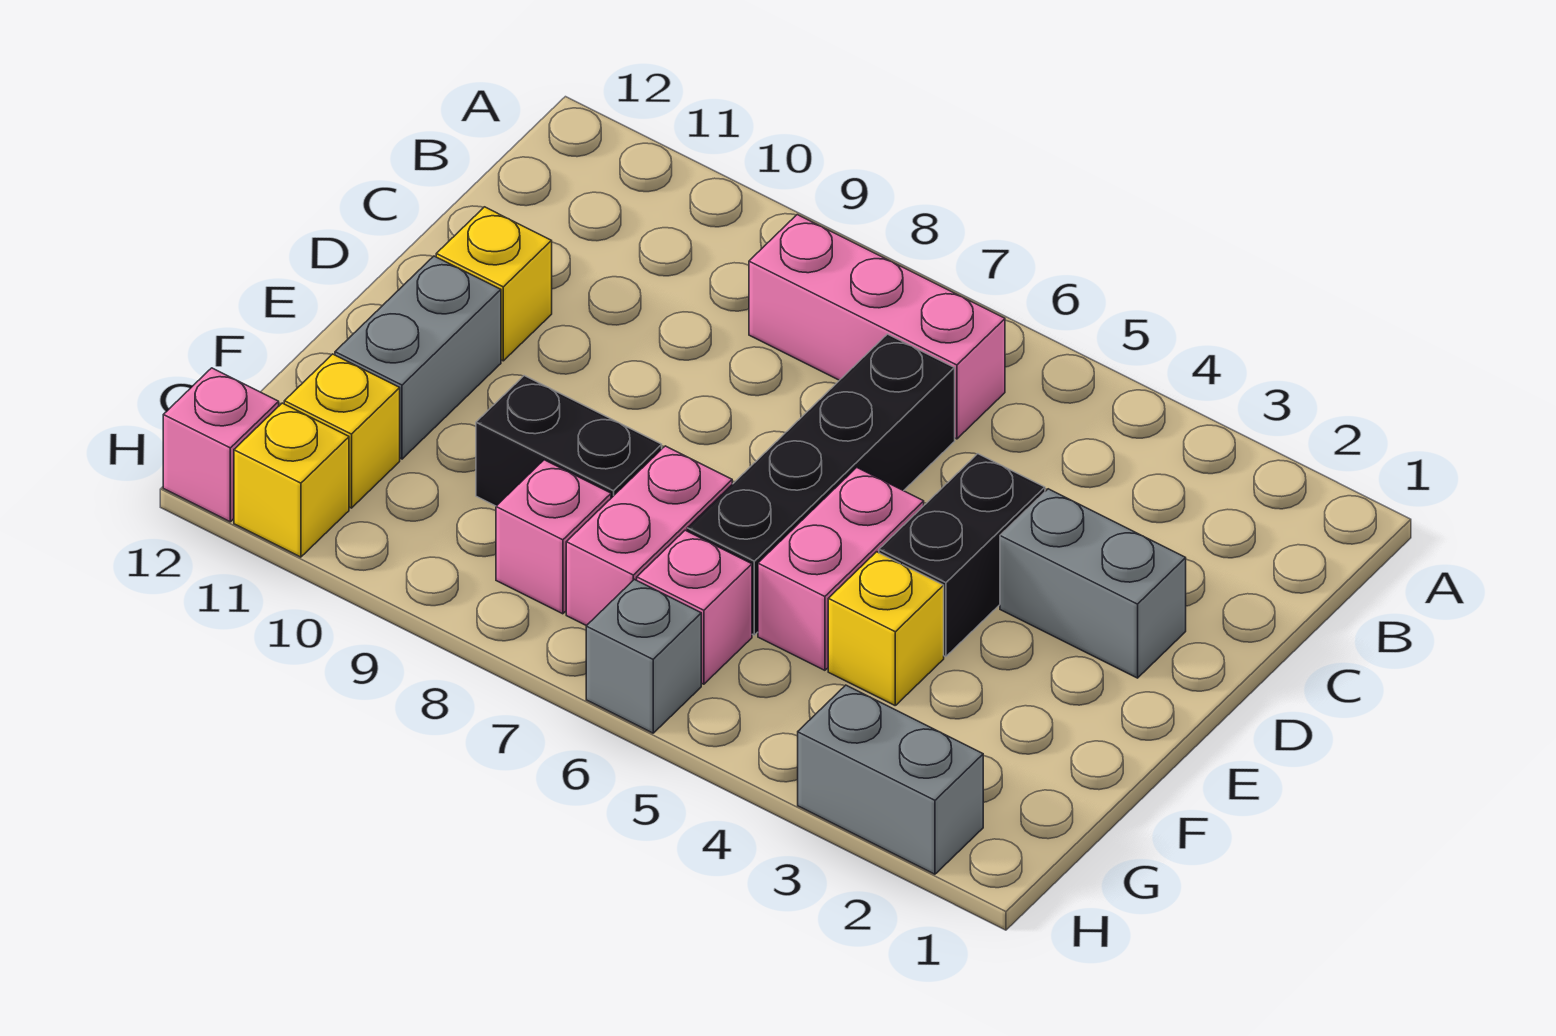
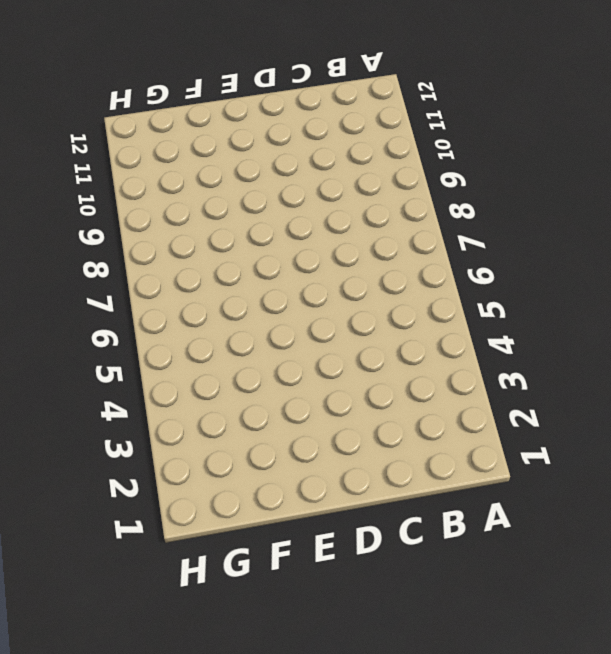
none -> pink brick B6:B8 level 1
none -> black brick C6:F6 level 1
none -> grey brick D2:D3 level 1

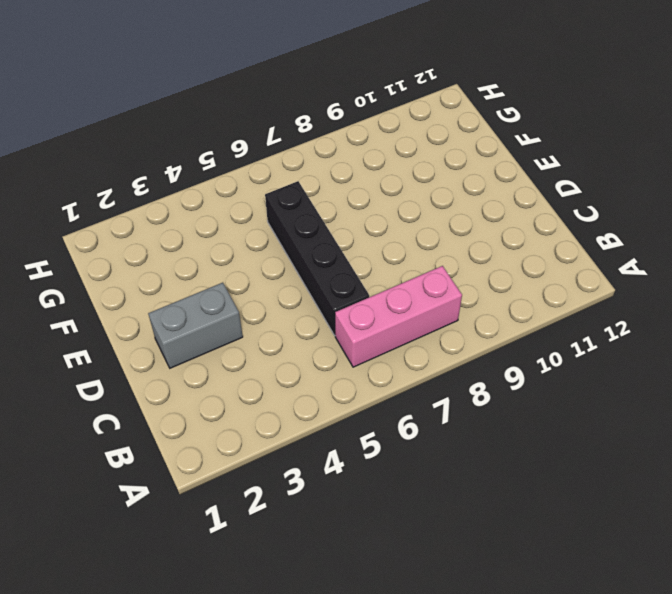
none -> black brick D4:E4 level 1
none -> yellow brick D11 level 1
none -> pink brick E5:F5 level 1

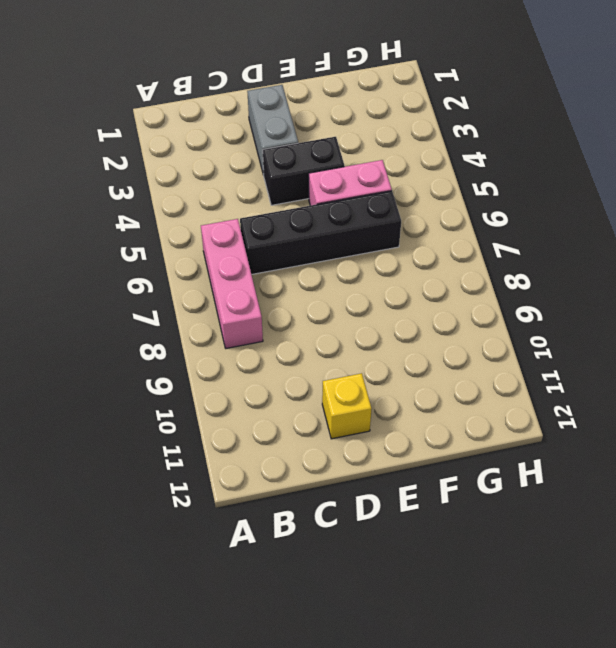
none -> grey brick E11:F11 level 1
none -> yellow brick F4 level 1
none -> pink brick F7:G7 level 1

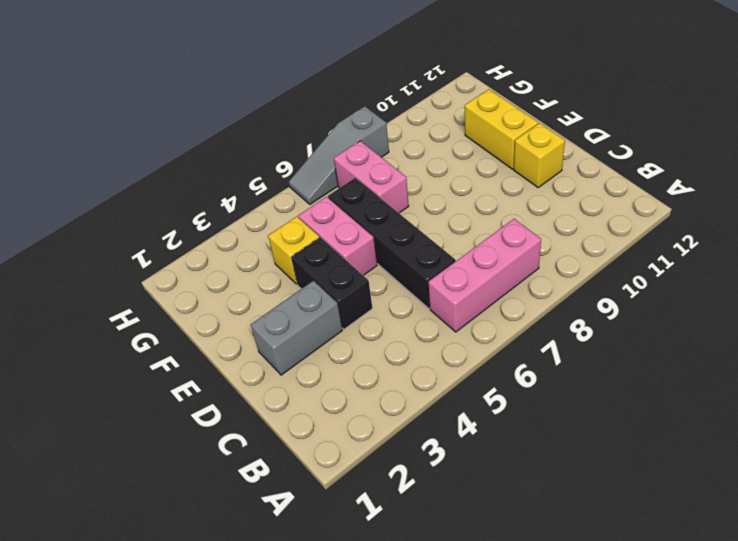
yellow brick E11:F11 level 1 -> grey brick E11:F11 level 1
grey slope H6:H8 level 1 top 8 -> grey brick H6 level 1
none -> black brick F8:F9 level 1
none -> pink brick G6 level 1
none -> pink brick G8 level 1

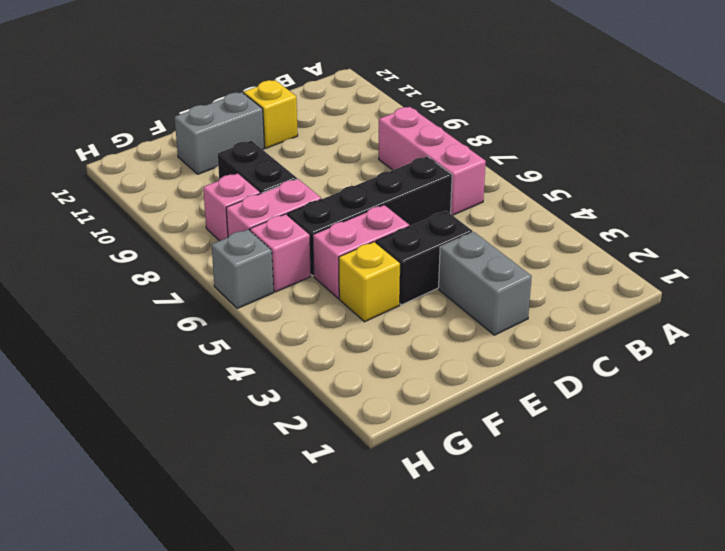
none -> yellow brick G11 level 1
none -> grey brick H2:H3 level 1
none -> yellow brick H11 level 1

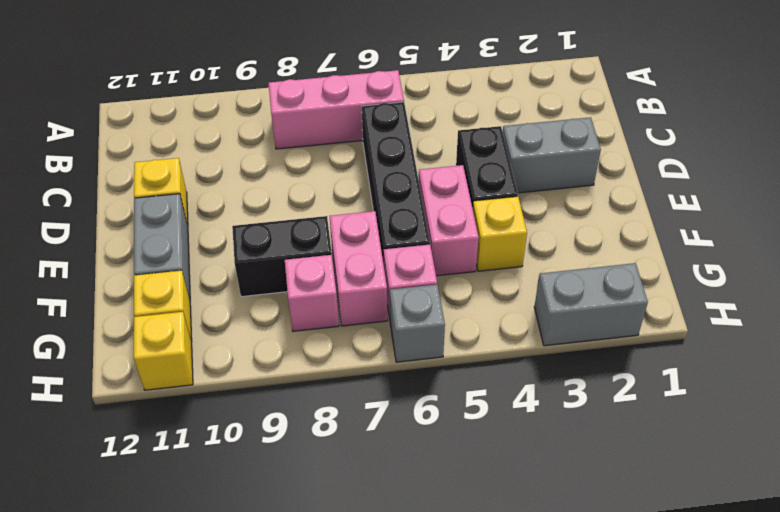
none -> pink brick H12 level 1

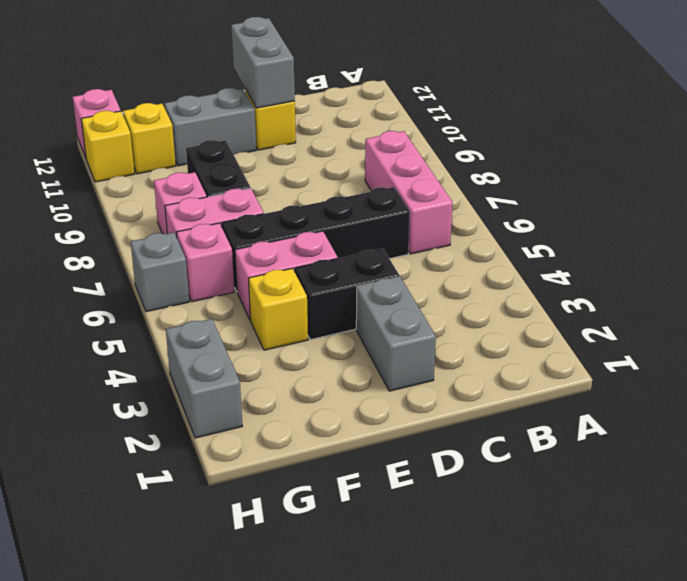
grey brick D11:D12 level 2 -> none

